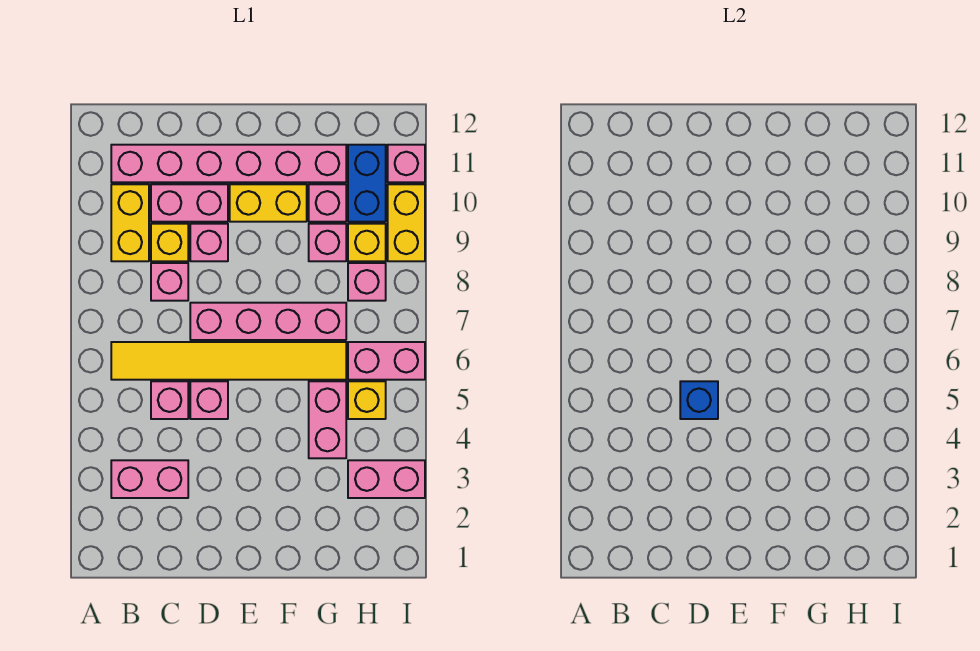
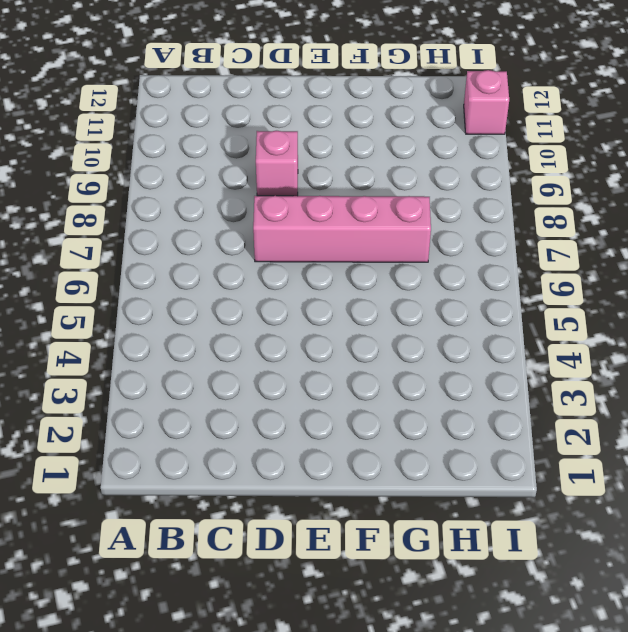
none -> pink brick B3:C3 level 1
none -> yellow tile B6:G6 level 1
none -> yellow brick B9:B10 level 1

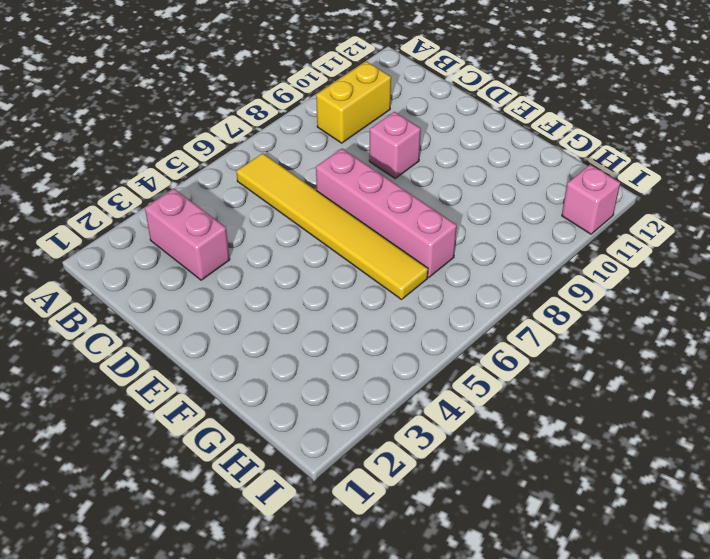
none -> pink brick B11:G11 level 1
none -> pink brick C5 level 1
none -> pink brick C8 level 1

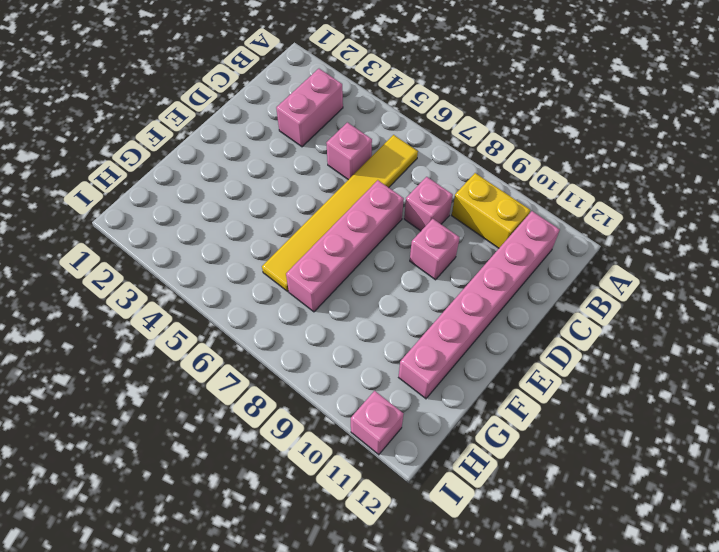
none -> yellow brick C9 level 1
none -> pink brick C10:D10 level 1
none -> pink brick D5 level 1

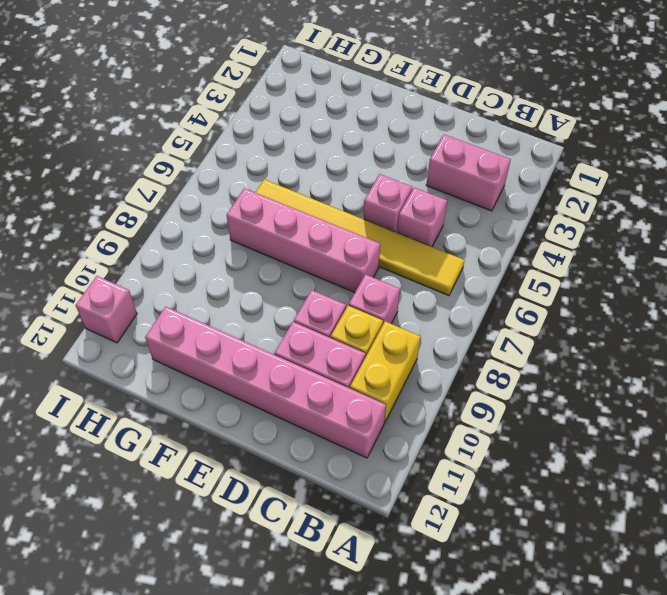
none -> yellow brick E10:F10 level 1
none -> pink brick G4:G5 level 1
none -> pink brick G9 level 1

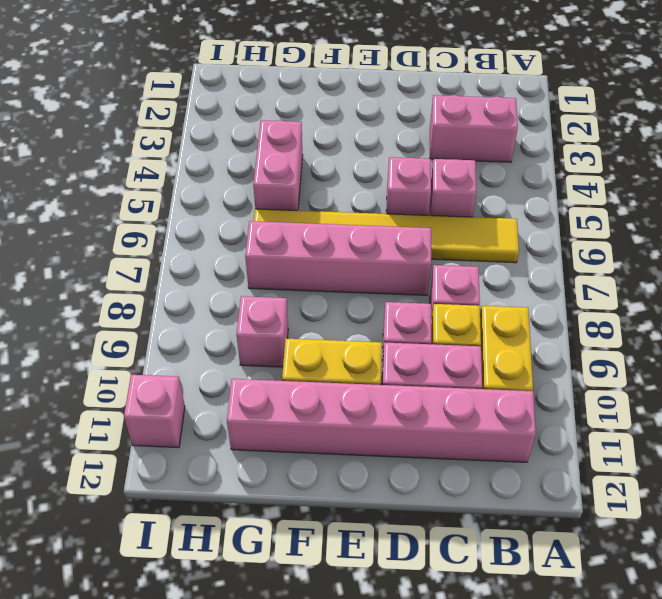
none -> pink brick G10 level 1
none -> pink brick H3:I3 level 1
none -> yellow brick H5 level 1

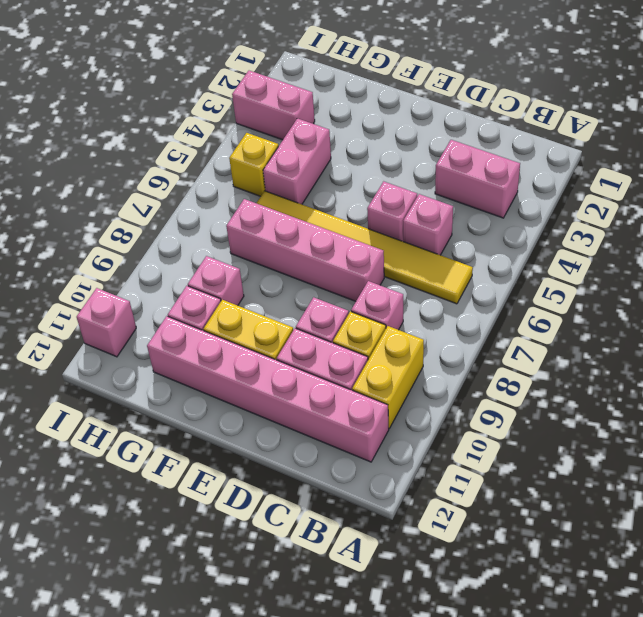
none -> pink brick H6:I6 level 1
none -> pink brick H8 level 1
none -> yellow brick H9 level 1

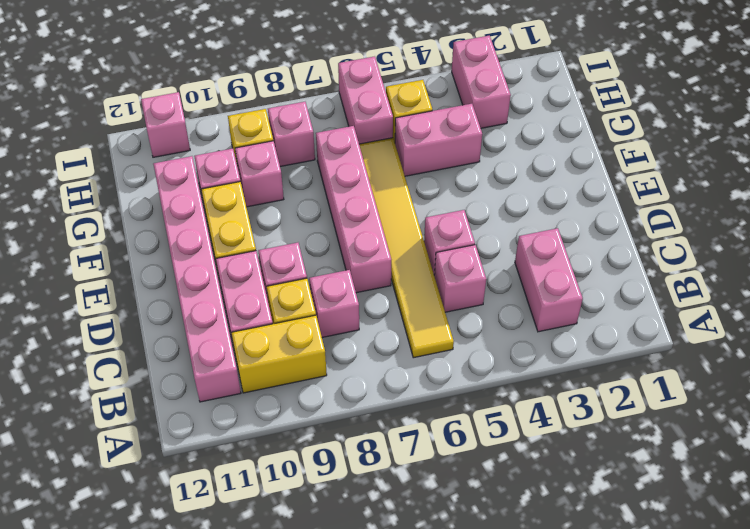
none -> blue brick H10:H11 level 1
none -> yellow brick I9:I10 level 1
none -> blue brick D5 level 2

